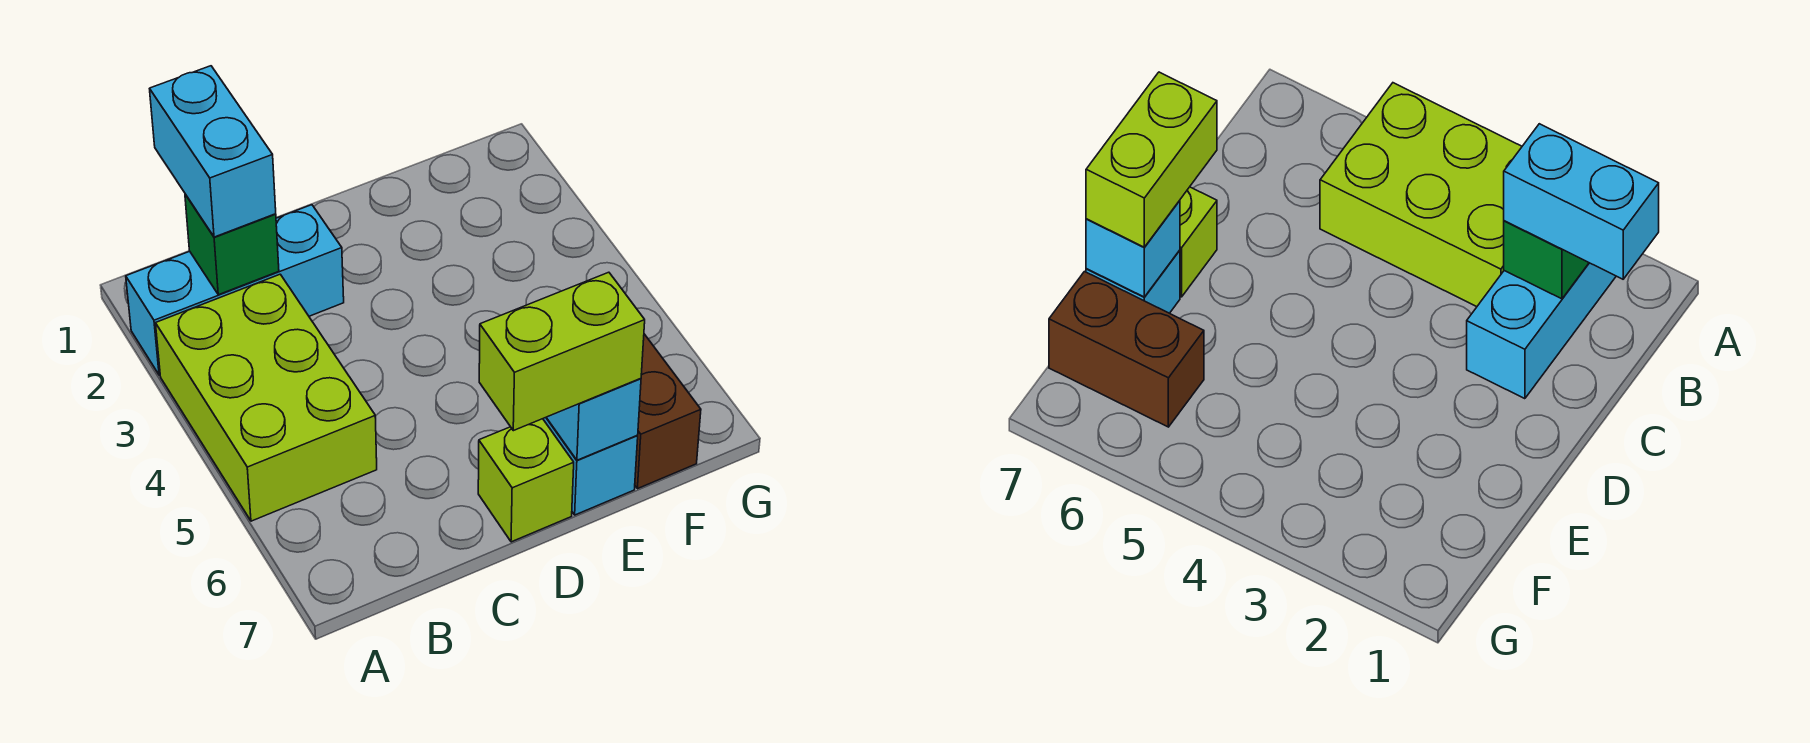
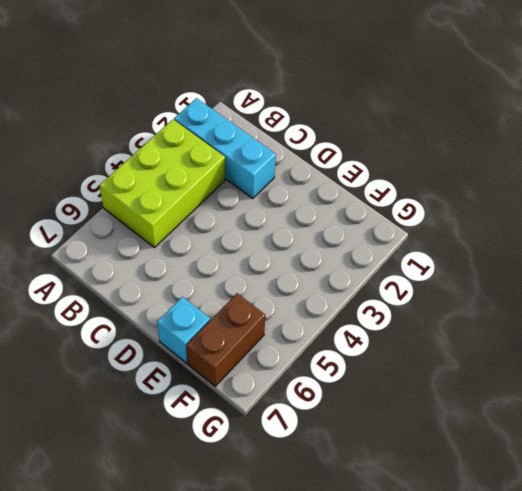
none -> lime brick D7 level 1
none -> green brick B2 level 2

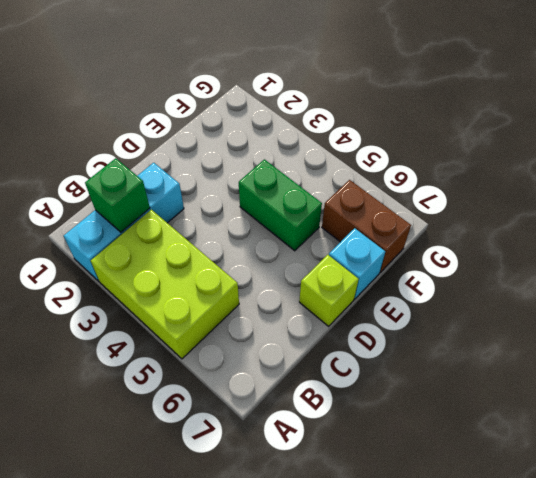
green brick E4:E5 level 1 -> none
none -> cyan brick E7 level 2
none -> cyan brick B1:B2 level 3

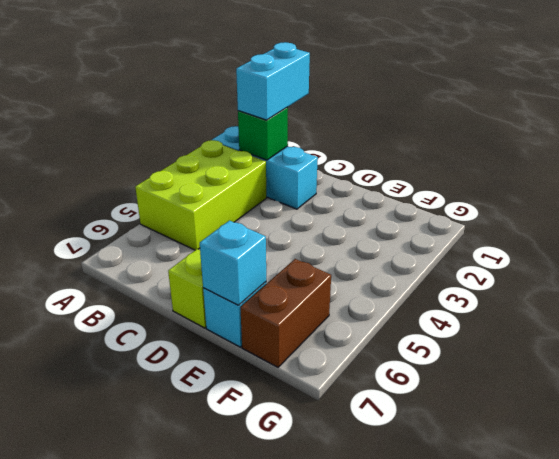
none -> lime brick D7:E7 level 3

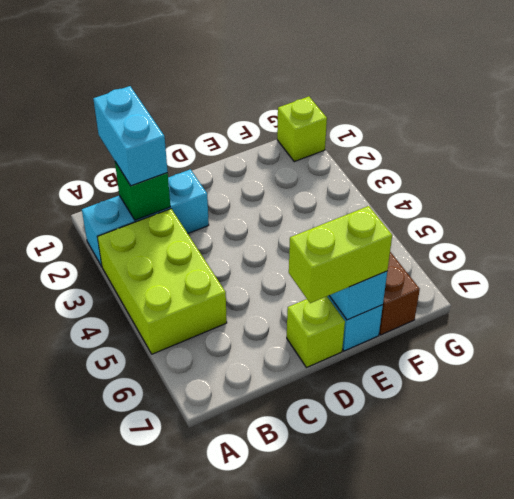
lime brick G1 level 1 -> none

